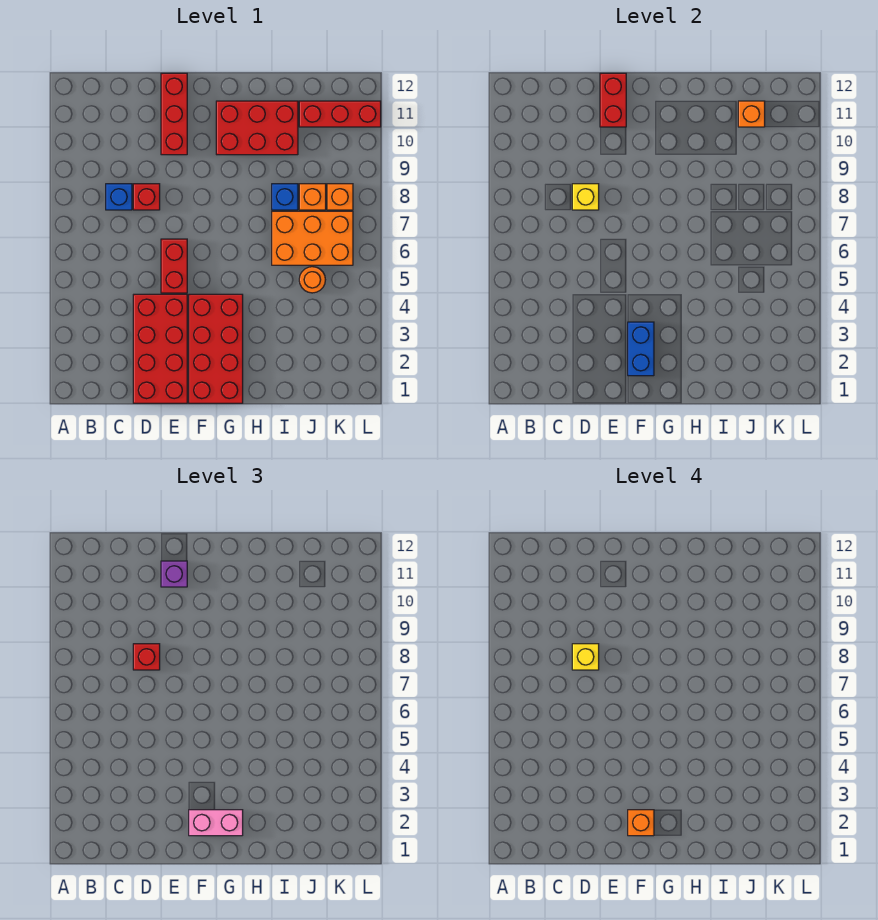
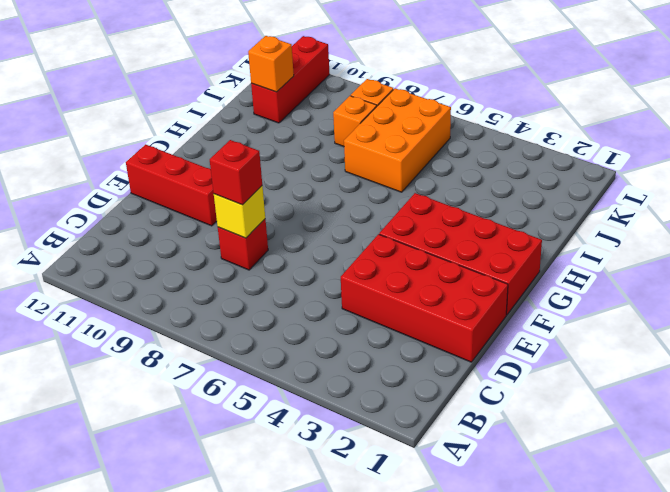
none -> blue brick C8 level 1
none -> red brick E5:E6 level 1
none -> red brick G10:I11 level 1

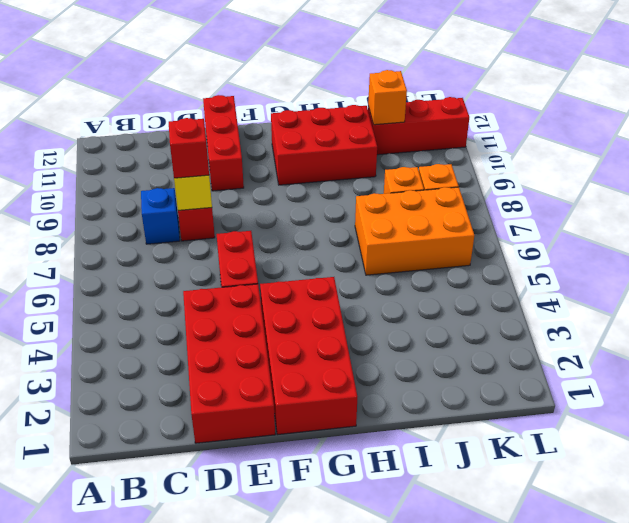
none -> blue brick I8 level 1
none -> orange round brick J5 level 1
none -> red brick E11:E12 level 2

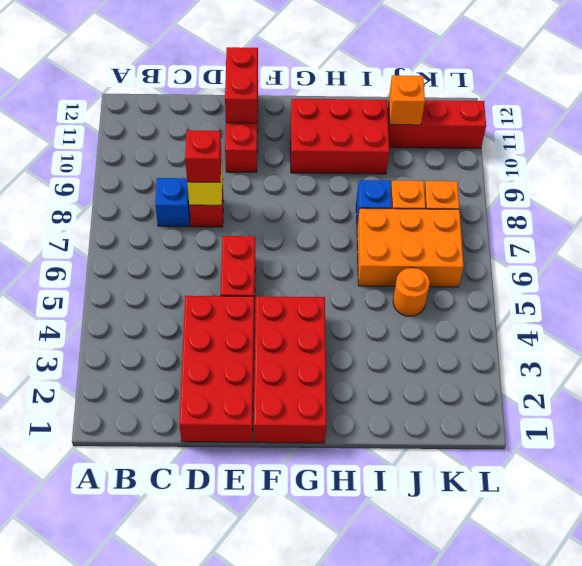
none -> blue brick F2:F3 level 2
none -> purple brick E11 level 3
none -> pink brick F2:G2 level 3

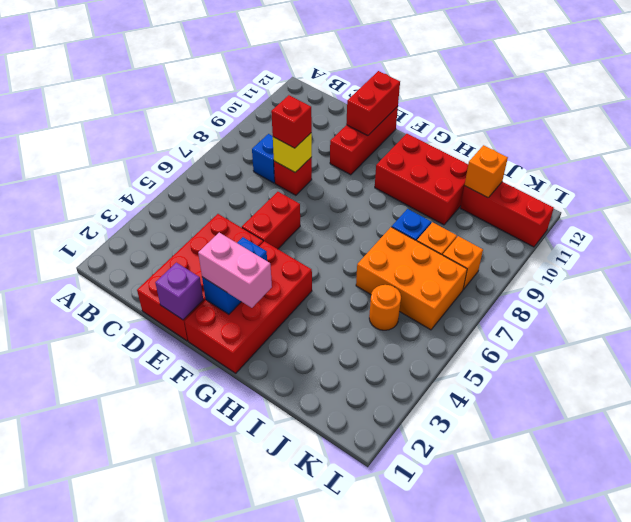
purple brick E1 level 2 -> purple brick E11 level 3
none -> yellow brick D8 level 4
none -> orange brick F2 level 4

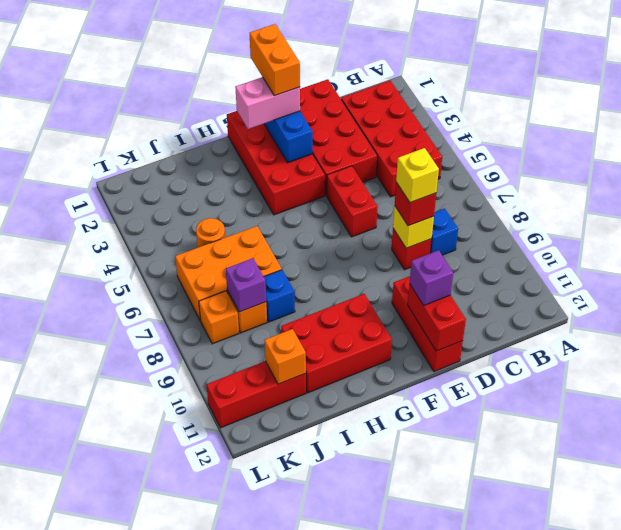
red brick B2:C5 level 1 -> none
orange brick F1:F2 level 4 -> orange brick F2 level 4
purple brick J8 level 2 -> none

